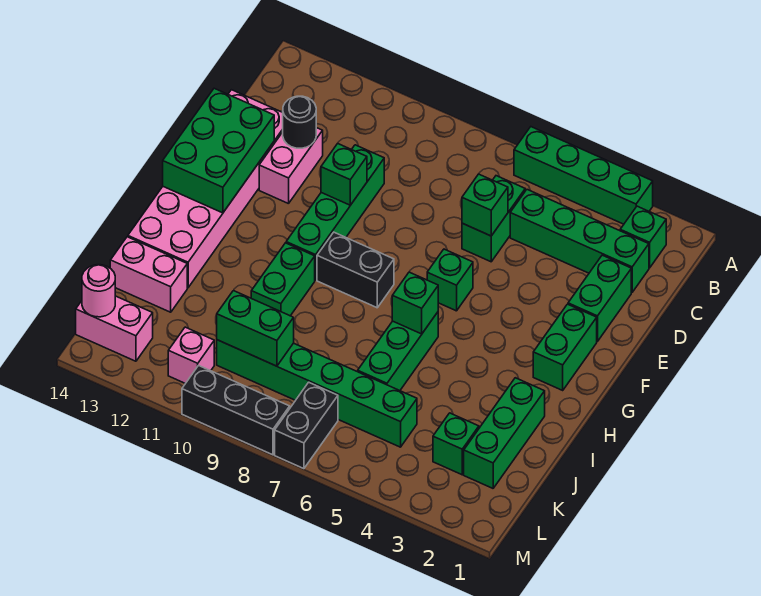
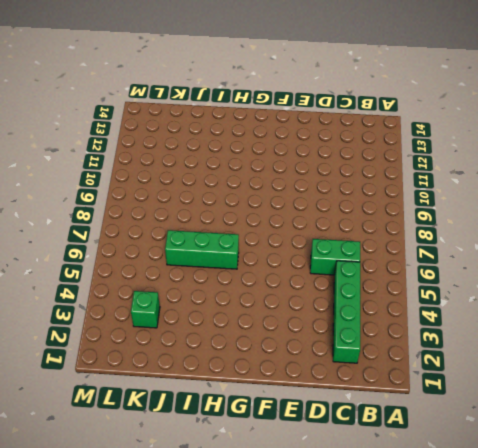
none -> green brick A3:A6 level 1
none -> green brick B2 level 1
none -> green brick D2:E2 level 1

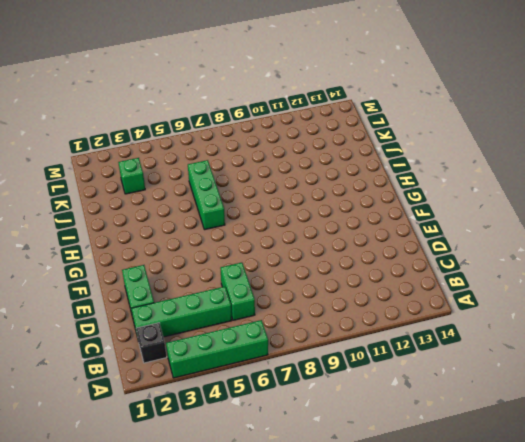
black brick B2 level 1 -> green brick B2 level 1
none -> green brick D10:G10 level 1
none -> pink brick D12:E12 level 1
none -> pink brick D13:I14 level 1

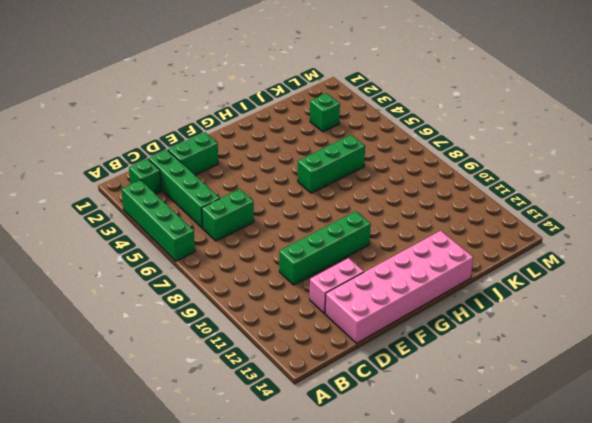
none -> green brick F2:G2 level 1
none -> green brick F6 level 1
none -> black brick G8:G9 level 1

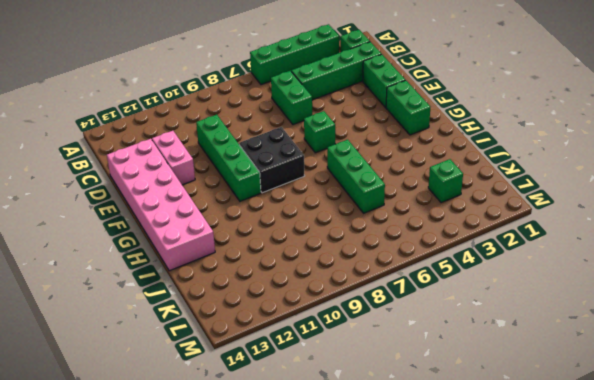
black brick F8:G9 level 1 -> black brick G8:G9 level 1
none -> green brick H10:I10 level 1
none -> green brick I2:K2 level 1
none -> pink brick J13:J14 level 1

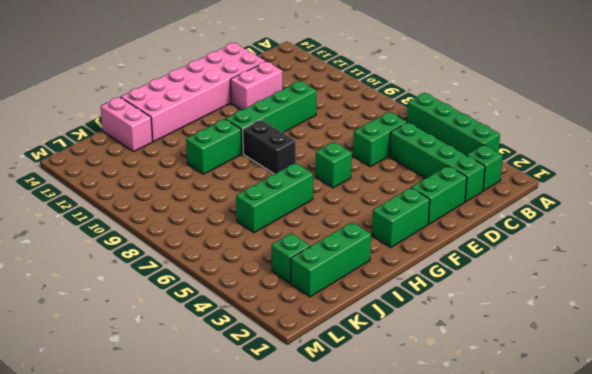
none -> green brick K5:K10 level 1
none -> black brick L7:M7 level 1
none -> pink brick L11 level 1

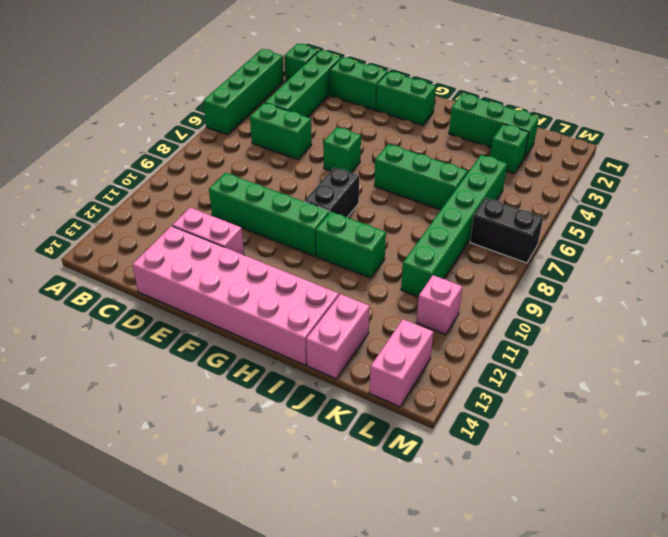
none -> black brick M8:M10 level 1
none -> green brick D6 level 2
none -> black round brick D12 level 2

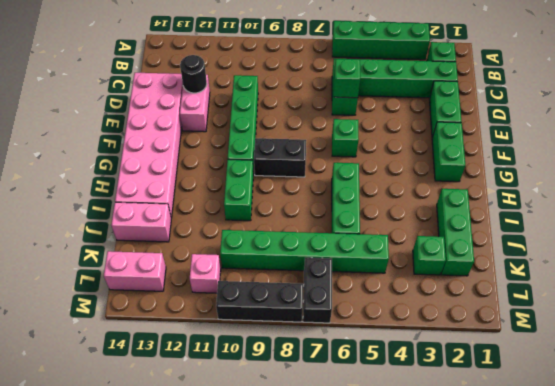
none -> green brick E10 level 2
none -> green brick E13:G14 level 2
none -> green brick H6 level 2

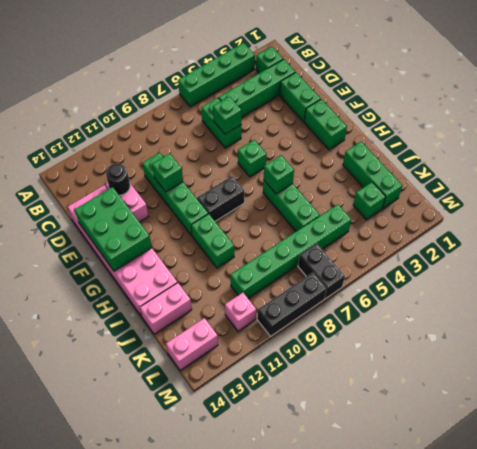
none -> green brick K9:K10 level 2
none -> pink round brick L14 level 2

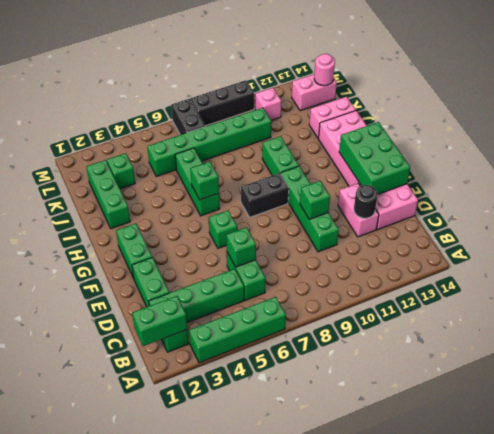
green brick B1:B2 level 2 -> green brick K9:K10 level 2

